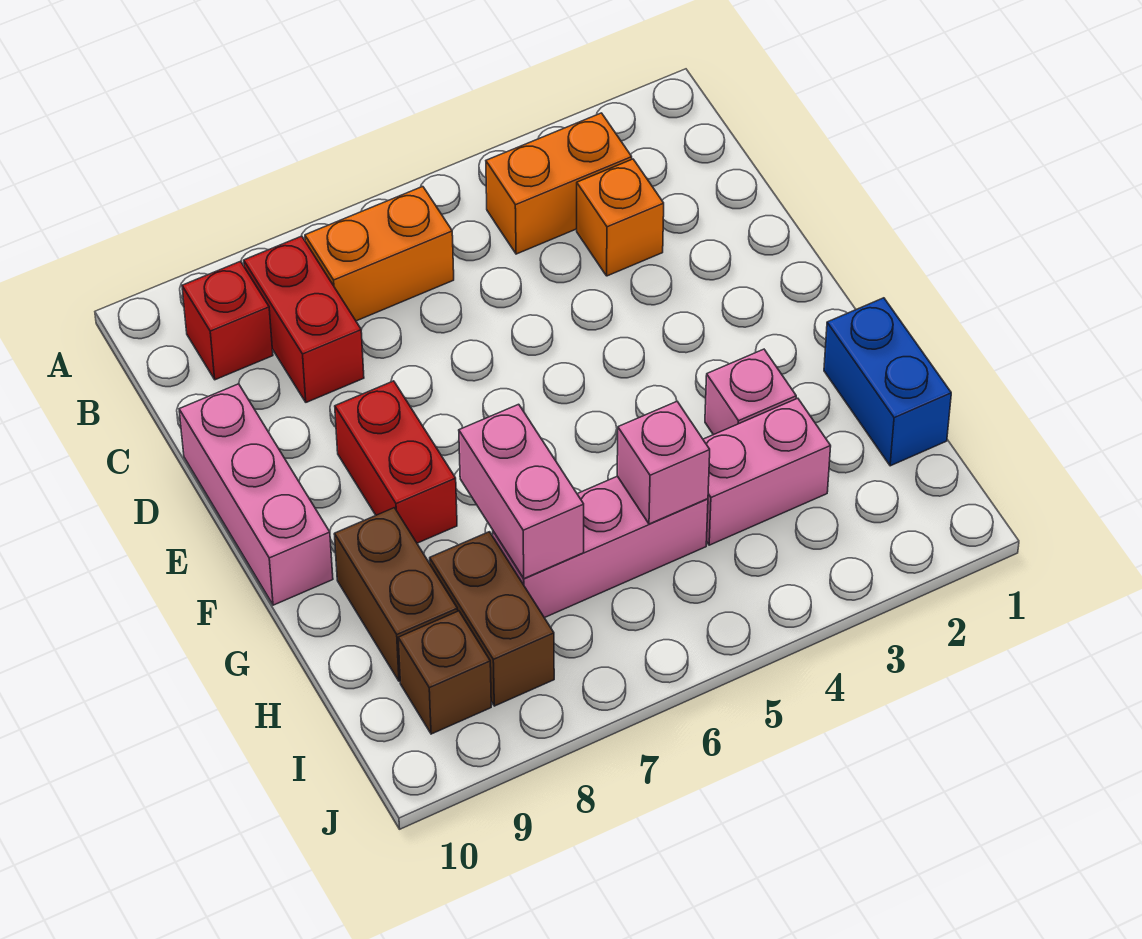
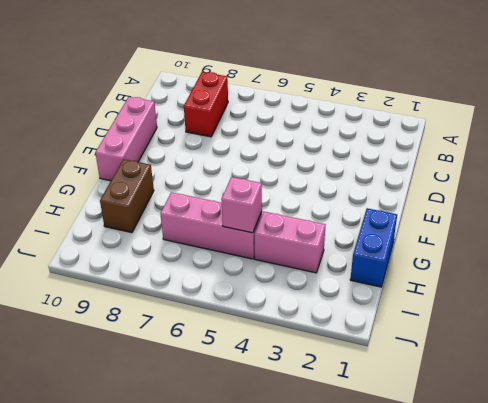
none -> orange brick B3:B4 level 1
none -> orange brick B6:B7 level 1
none -> red brick B9 level 1

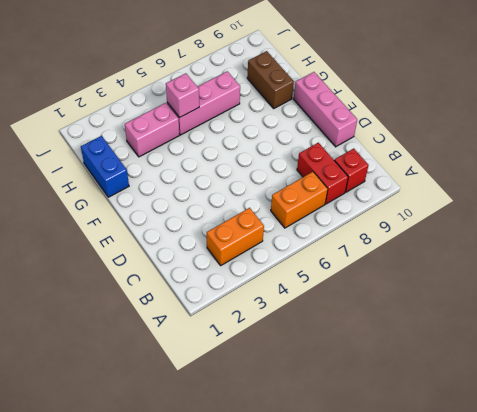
none -> orange brick C3 level 1
none -> red brick E8:F8 level 1
none -> pink brick G3 level 1

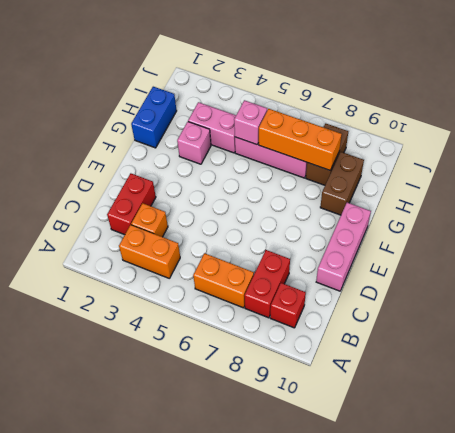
red brick C2:D2 level 1 -> red brick E8:F8 level 1
orange brick H6:H8 level 2 -> pink brick G7:H7 level 2
none -> brown brick I9 level 1

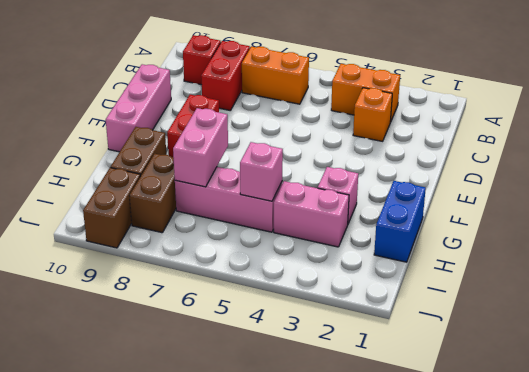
brown brick I9:J9 level 1 -> brown brick I9 level 1

